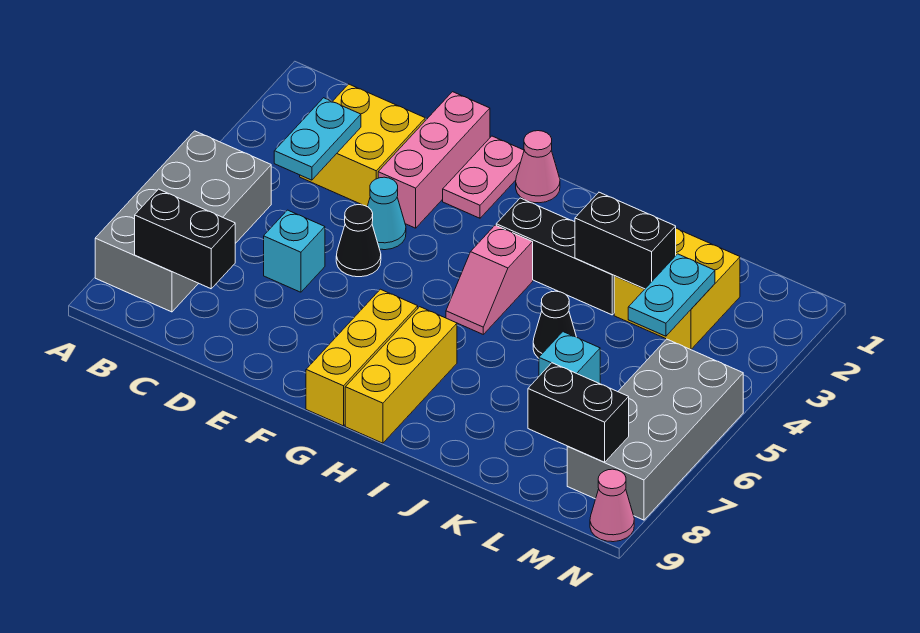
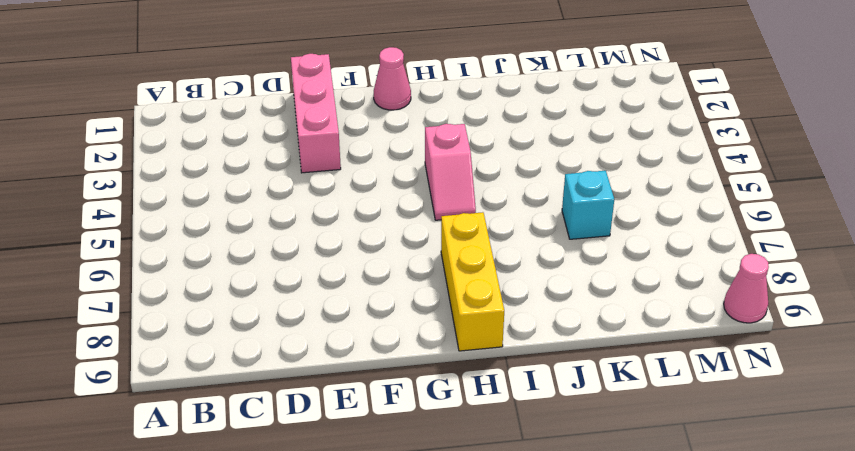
none -> grey brick A5:B8 level 1
none -> yellow brick C2:D3 level 1
none -> cyan brick D6 level 1

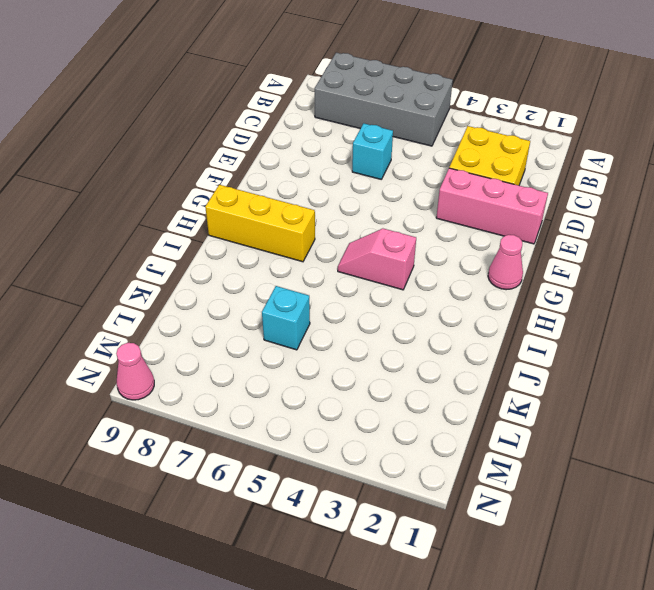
none -> cyan cone E4 level 1
none -> black cone E5 level 1
none -> pink plate F1:F2 level 1

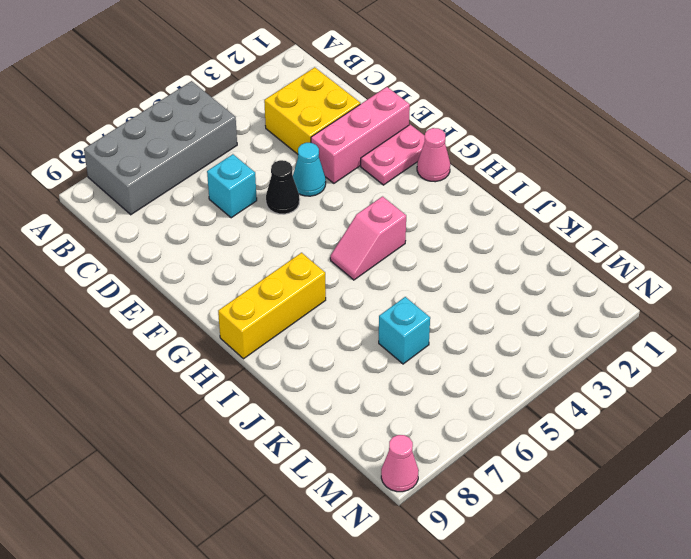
none -> yellow brick G7:G9 level 1
none -> black brick H3:J3 level 1
none -> black cone J5 level 1

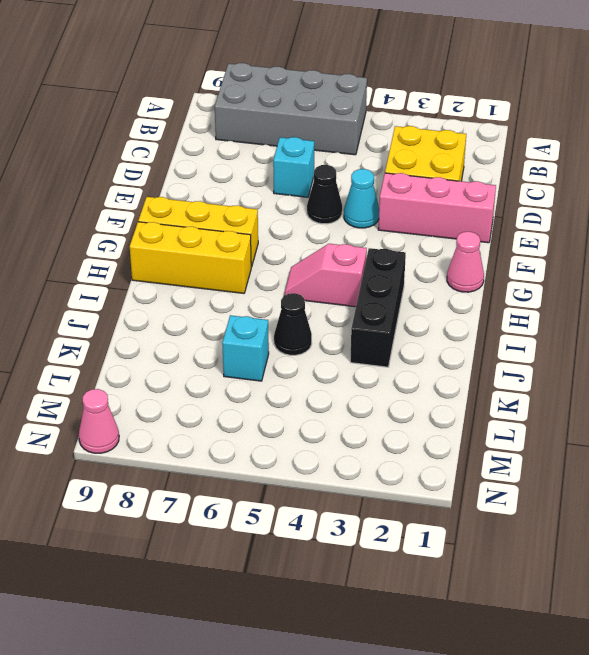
none -> pink plate F1:F2 level 1
none -> yellow brick K2:L3 level 1
none -> grey brick M5:N8 level 1

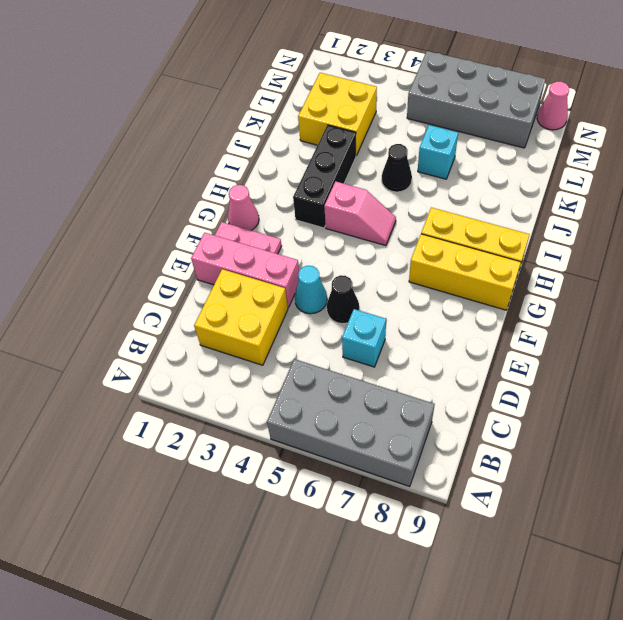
none -> black brick B8:C8 level 2
none -> cyan plate C3:C4 level 2
none -> black brick J3:K3 level 2

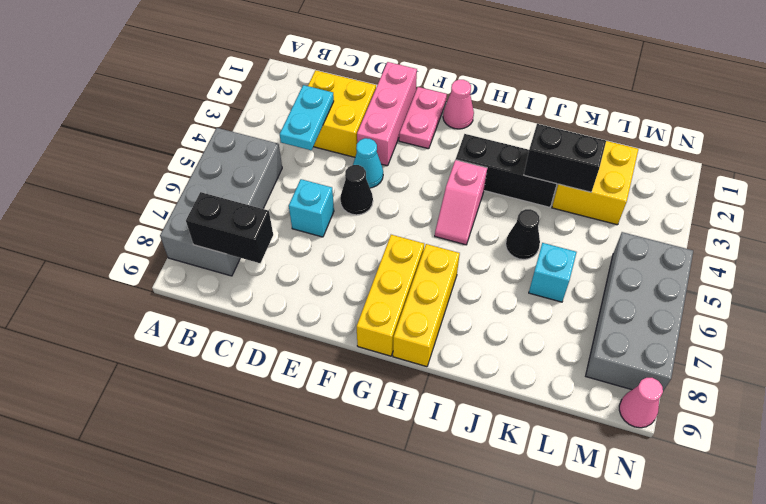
none -> cyan plate L3:L4 level 2
none -> black brick L8:M8 level 2

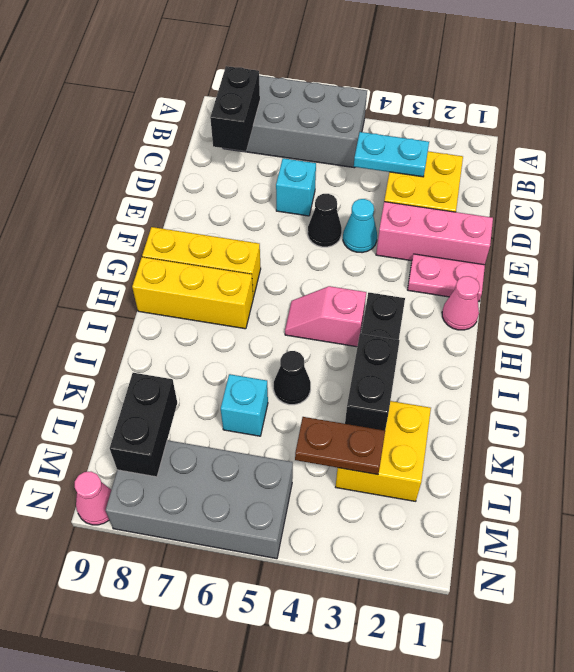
brown plate L3:L4 level 2 -> cyan plate L3:L4 level 2

